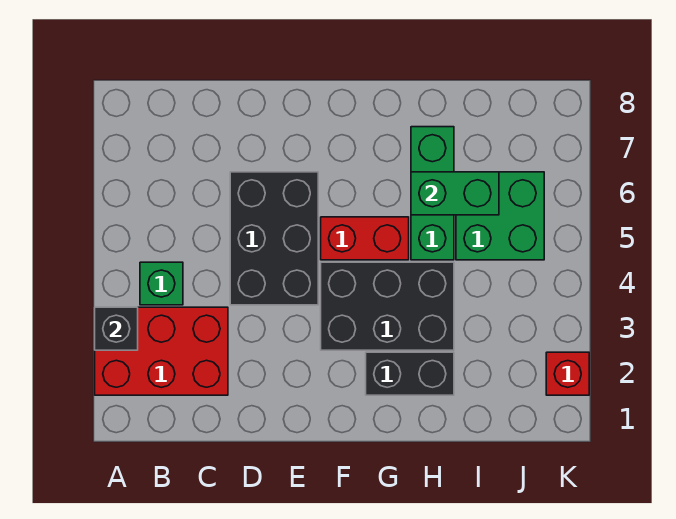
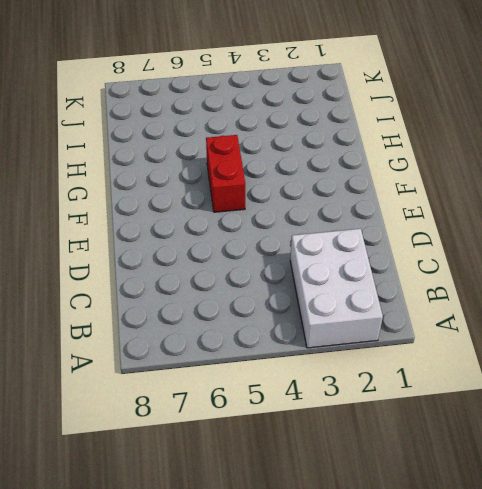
white brick A2:C3 level 1 -> red brick A2:C3 level 1
none -> green brick B4 level 1
none -> black brick D4:E6 level 1

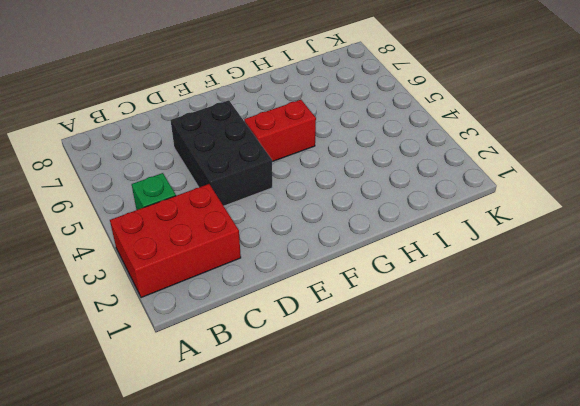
none -> black brick F3:H4 level 1
none -> black brick G2:H2 level 1

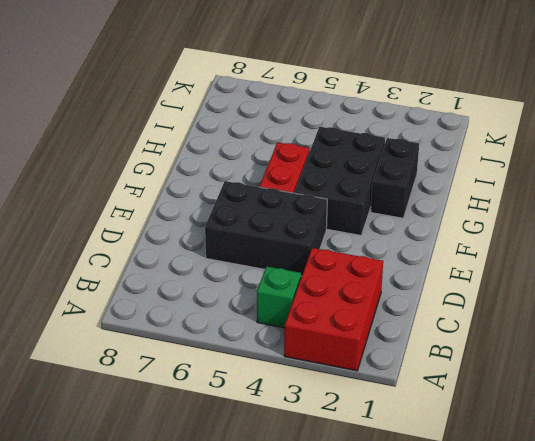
none -> green brick H5:H7 level 1
none -> green brick I5:J6 level 1

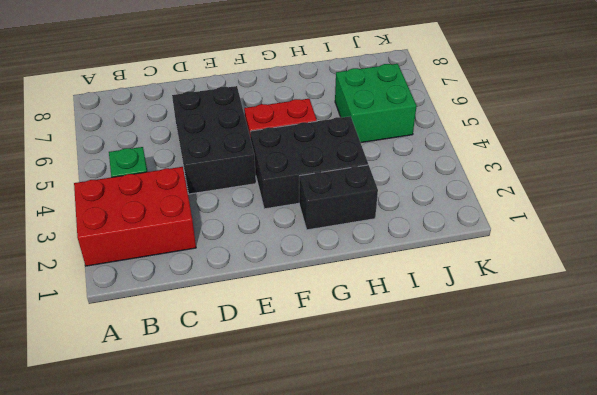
none -> green brick H5:H7 level 1
none -> red brick K2 level 1

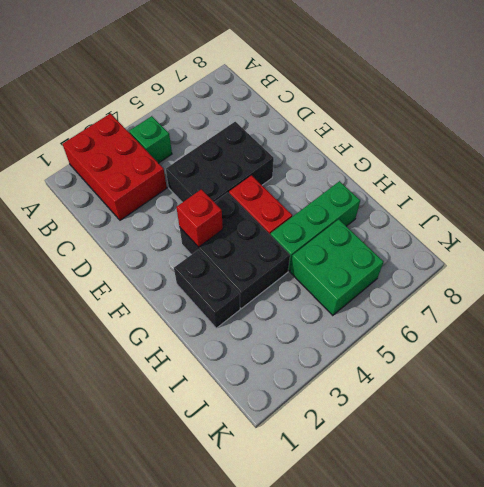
red brick F3 level 2 -> red brick K2 level 1
none -> black brick A3 level 2
none -> green brick H6:I6 level 2

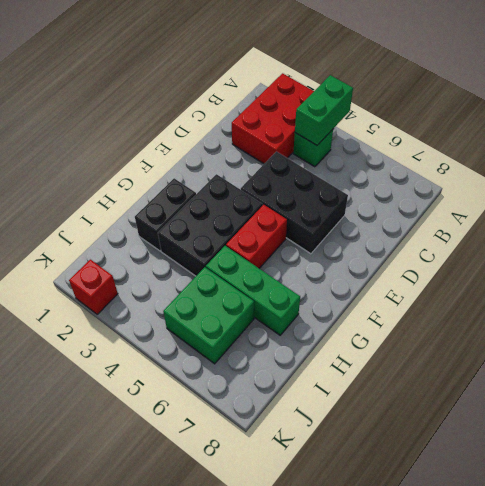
green brick A4:B4 level 2 -> green brick H6:I6 level 2
none -> black brick A3 level 2

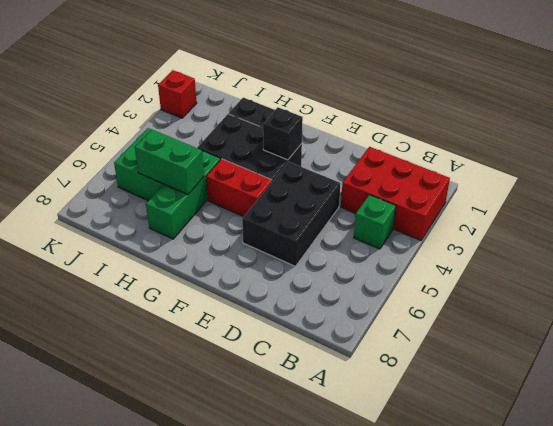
black brick F3 level 2 -> black brick A3 level 2

